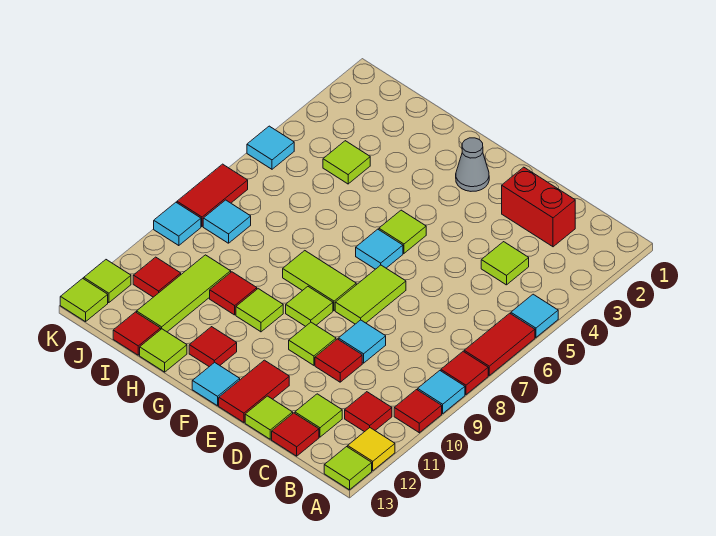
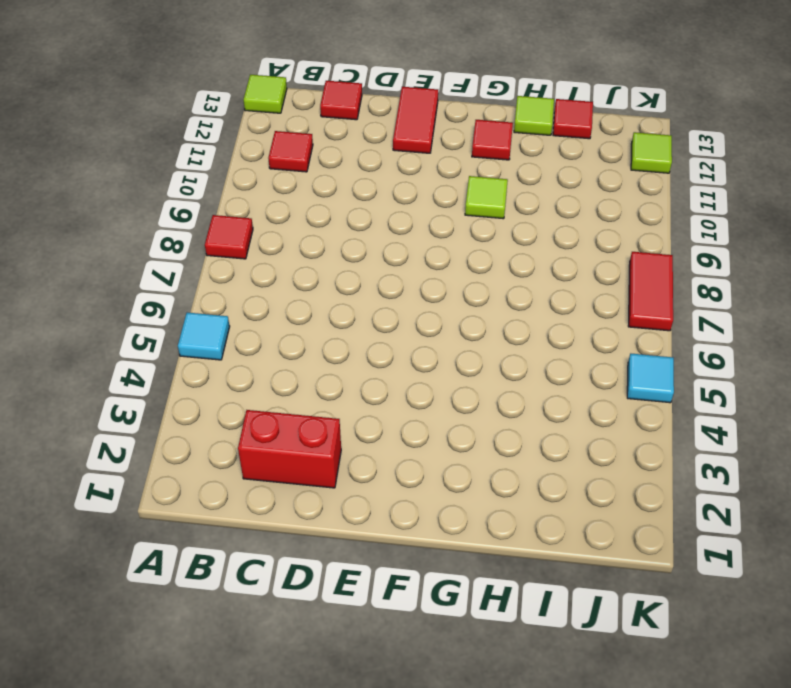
none -> red tile A6:A7 level 1
none -> cyan tile A9 level 1
none -> red tile A10 level 1
none -> yellow tile A12 level 1

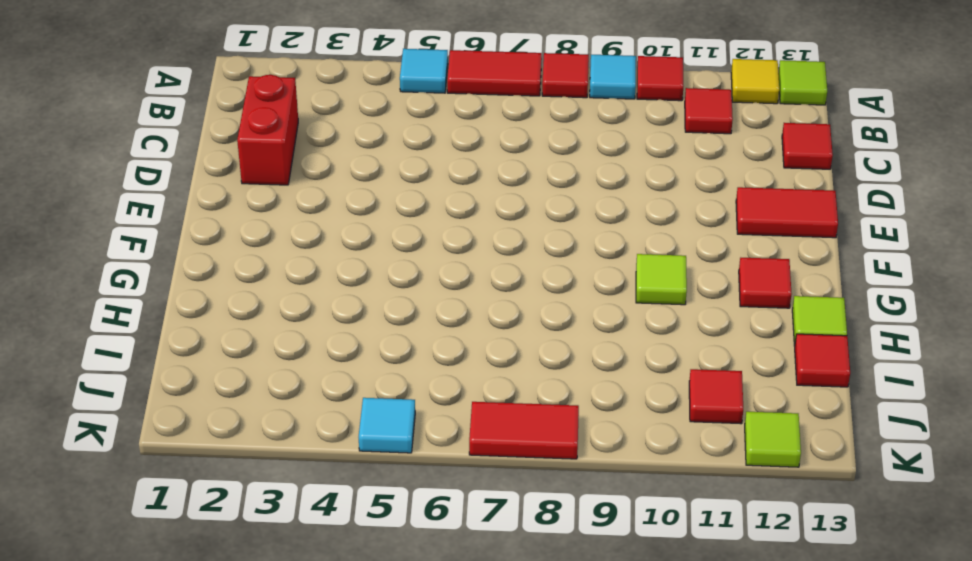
none -> lime tile C4 level 1
none -> lime tile C12 level 1
none -> cyan tile D9 level 1
none -> red tile D10 level 1

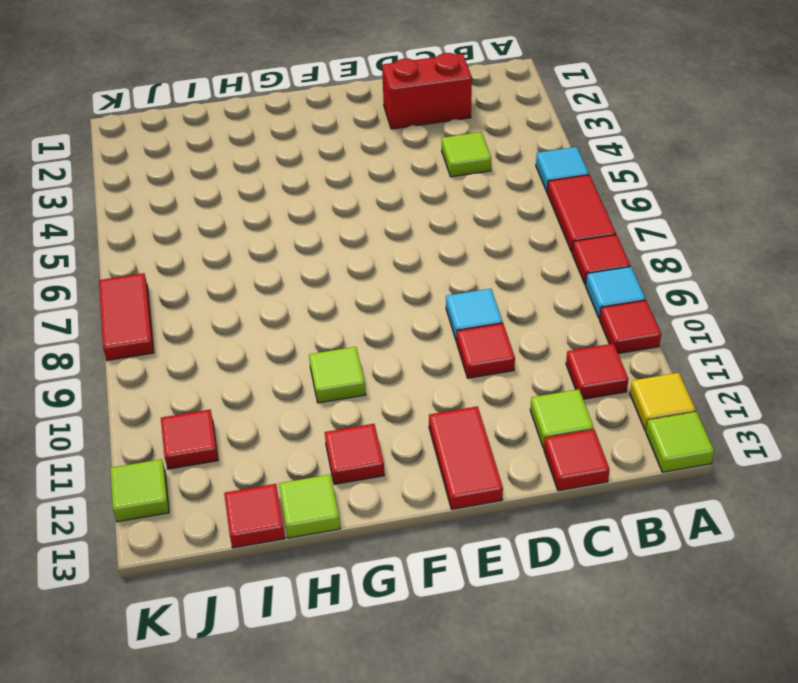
none -> lime tile D13 level 1
none -> lime tile E7:E8 level 1
none -> lime tile E10 level 1
none -> grey cone F2 level 1

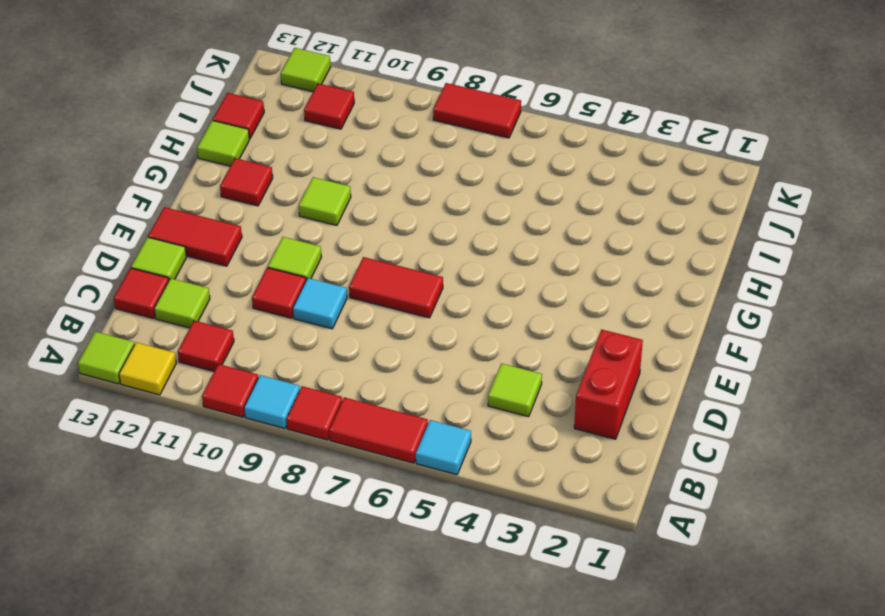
red tile E7:E8 level 1 -> lime tile E7:E8 level 1
none -> grey cone F2 level 1
none -> lime tile F5 level 1
none -> cyan tile F6 level 1
none -> lime tile F8:G8 level 1

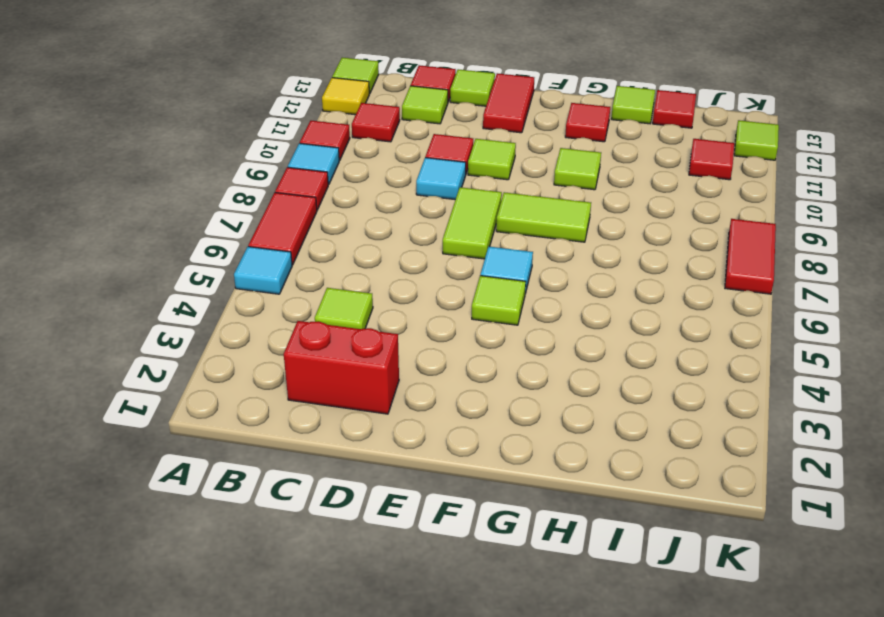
none -> grey cone F2 level 1
none -> lime tile F9 level 1
none -> cyan tile F13 level 1
none -> red tile H10 level 1

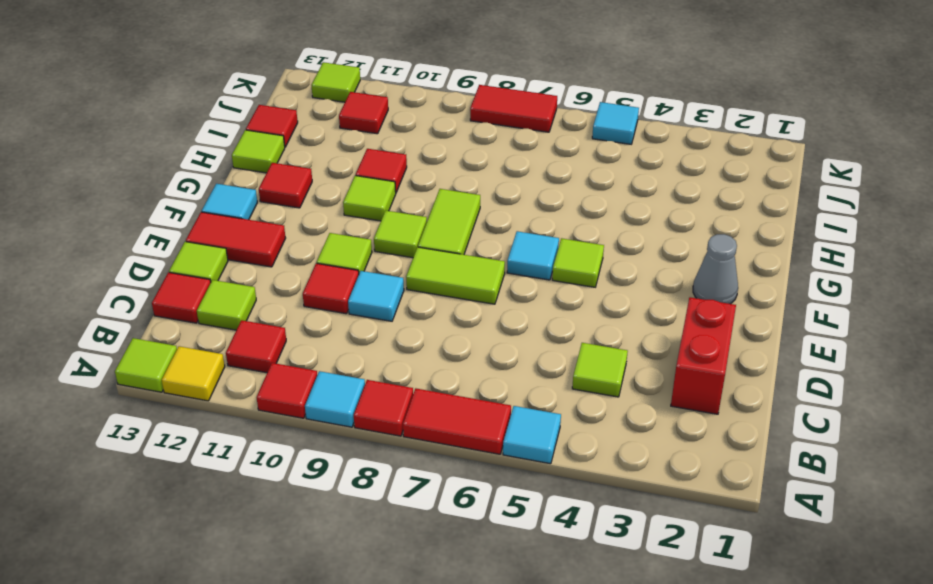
none -> lime tile I4 level 1
none -> lime tile I10:I12 level 1
none -> cyan tile J8 level 1
none -> cyan tile K9 level 1

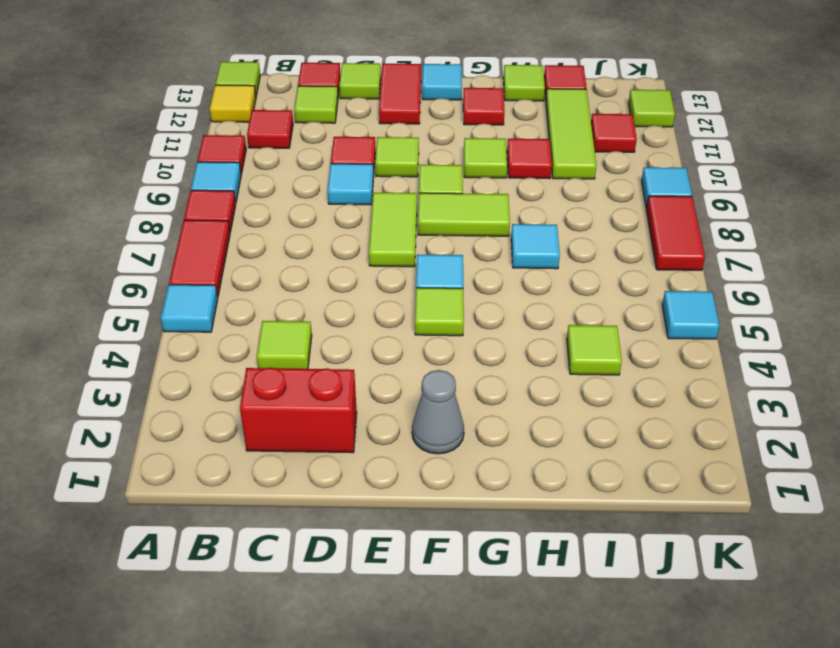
cyan tile H7 level 1 -> cyan tile J8 level 1
none -> lime tile K13 level 1

